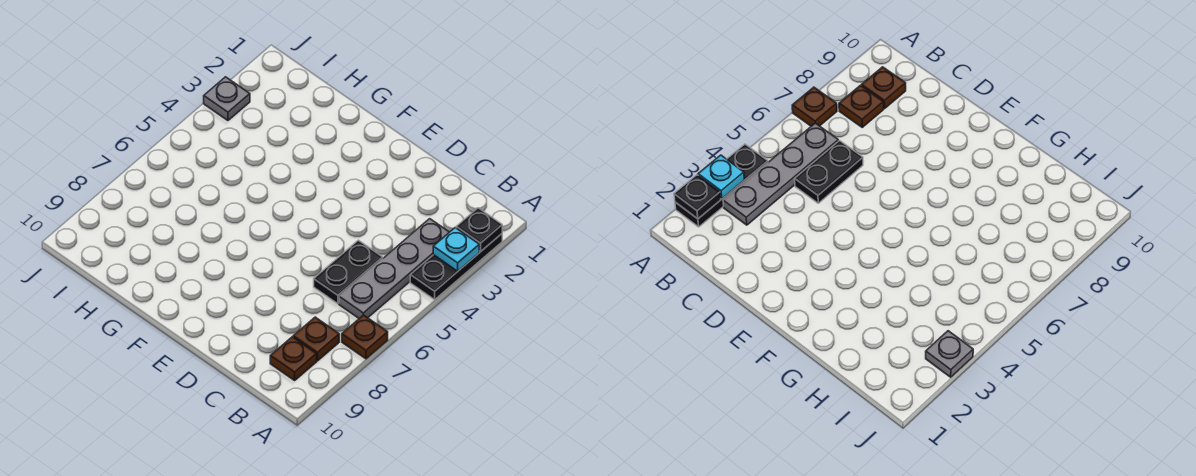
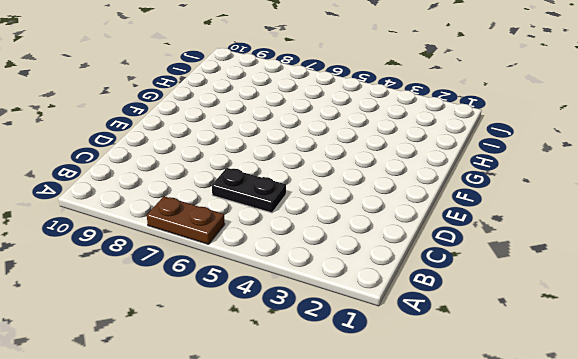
brown plate A6:A7 level 1 -> brown plate A7 level 1
none -> black plate A2:A4 level 1
none -> grey plate B3:B6 level 1

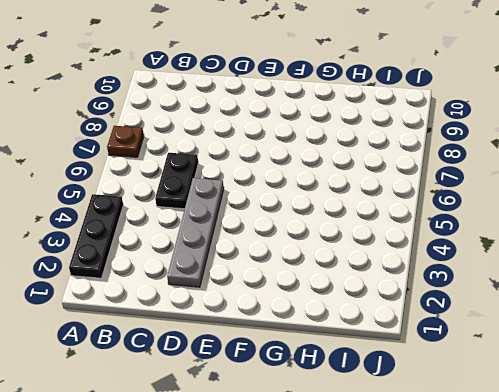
grey plate D2:D5 level 1 -> grey plate B3:B6 level 1
none -> brown plate B8 level 1
none -> brown plate B9 level 1

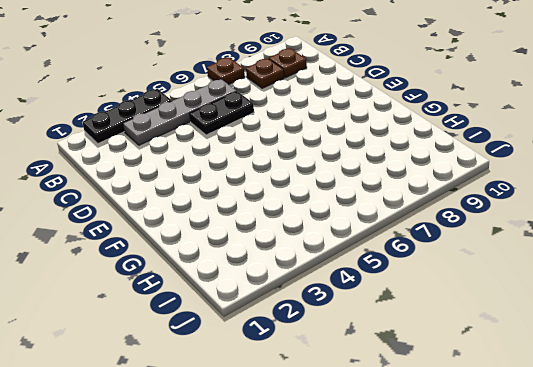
none -> grey plate J3 level 1
none -> black plate A2 level 2

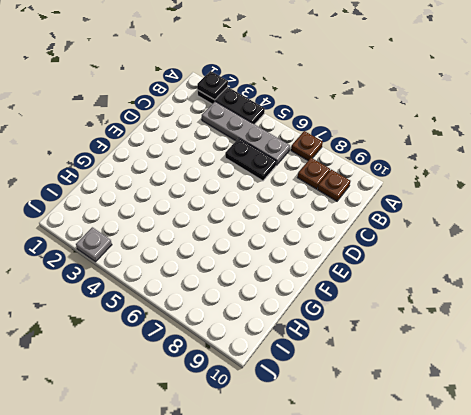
none -> cyan plate A3 level 2

